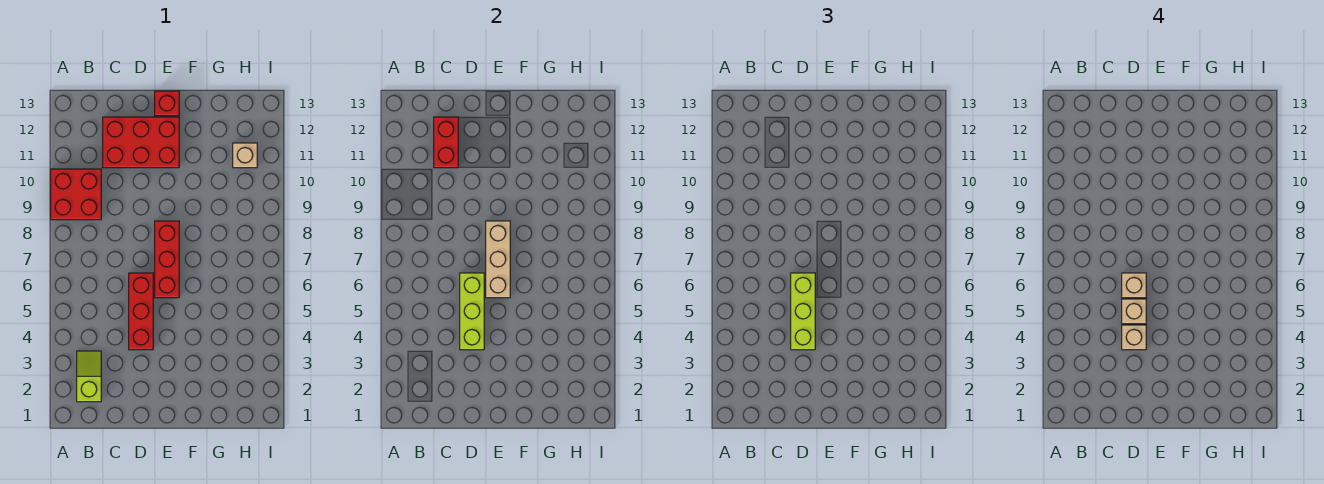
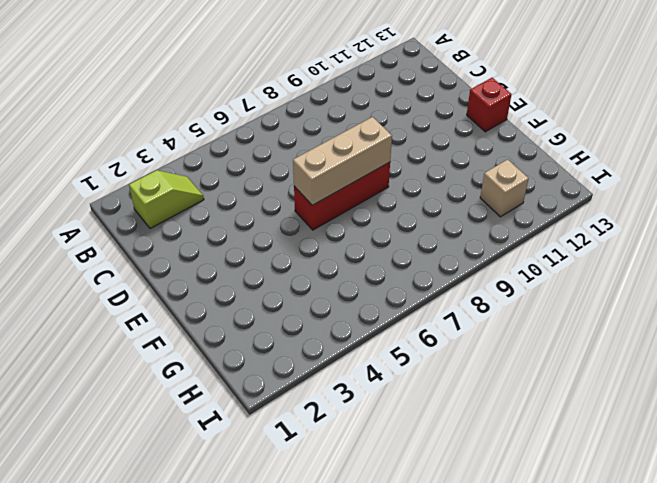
none -> red brick A9:B10 level 1
none -> red brick C11:E12 level 1
none -> red brick D4:D6 level 1

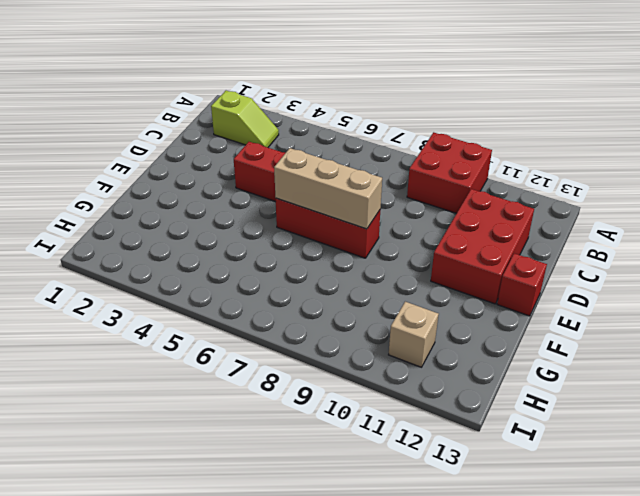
none -> red brick C11:C12 level 2
none -> lime brick D4:D6 level 2
none -> lime brick D4:D6 level 3

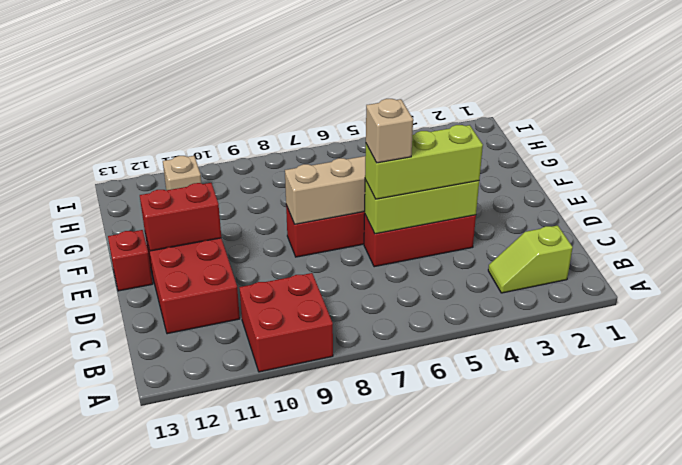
red brick E11:E12 level 2 -> red brick C11:C12 level 2
none -> tan brick D4 level 4
none -> tan brick D5 level 4

